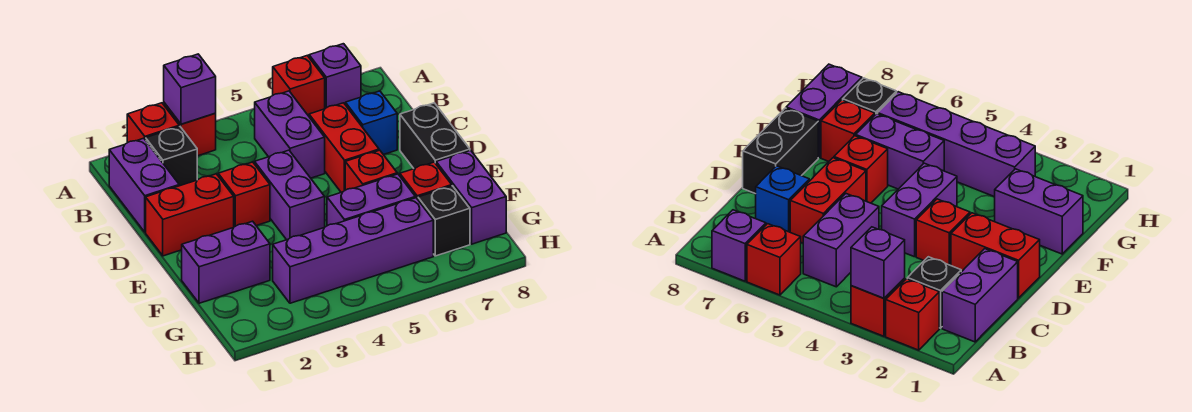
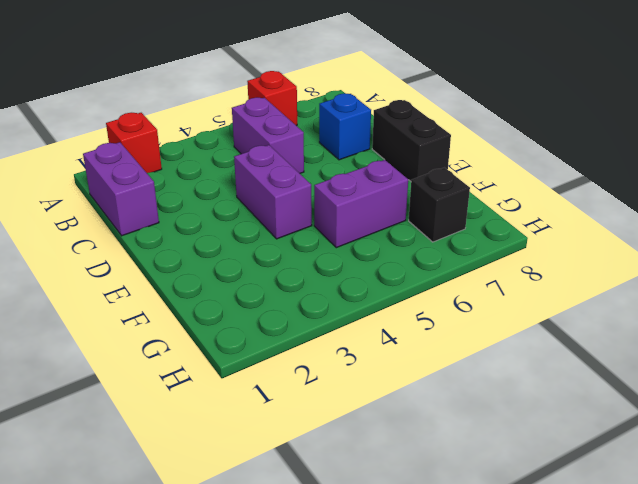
none -> red brick A3 level 1
none -> purple brick A7 level 1
none -> black brick B2 level 1

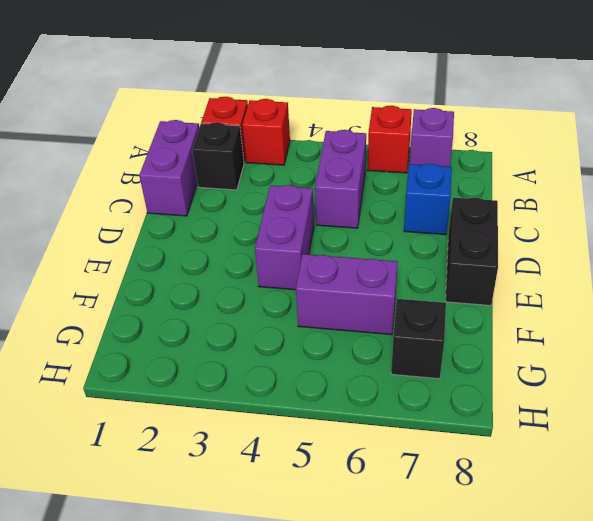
none -> red brick C6:D6 level 1
none -> red brick D1:D2 level 1
none -> red brick D3 level 1

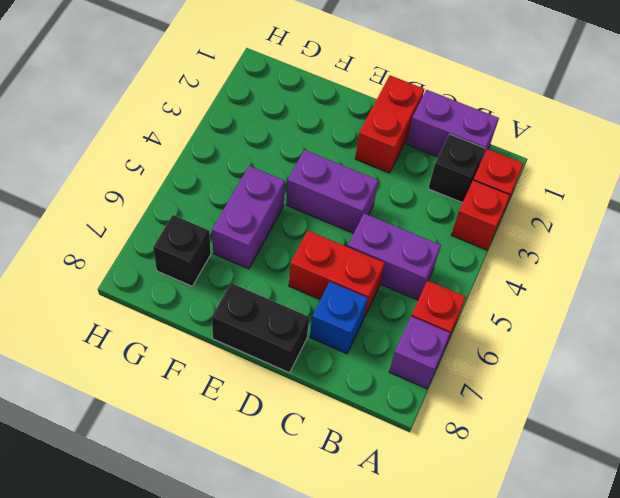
none -> red brick D3 level 1
none -> red brick E6 level 1
none -> purple brick F1:F2 level 1

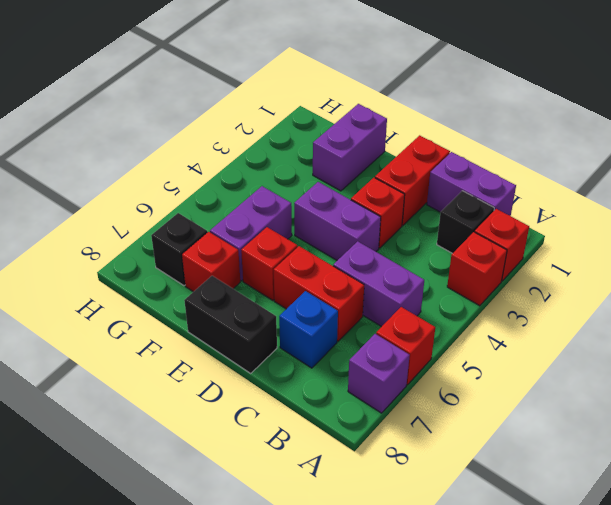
none -> purple brick F8:G8 level 1
none -> purple brick G3:G6 level 1
none -> purple brick A3 level 2

